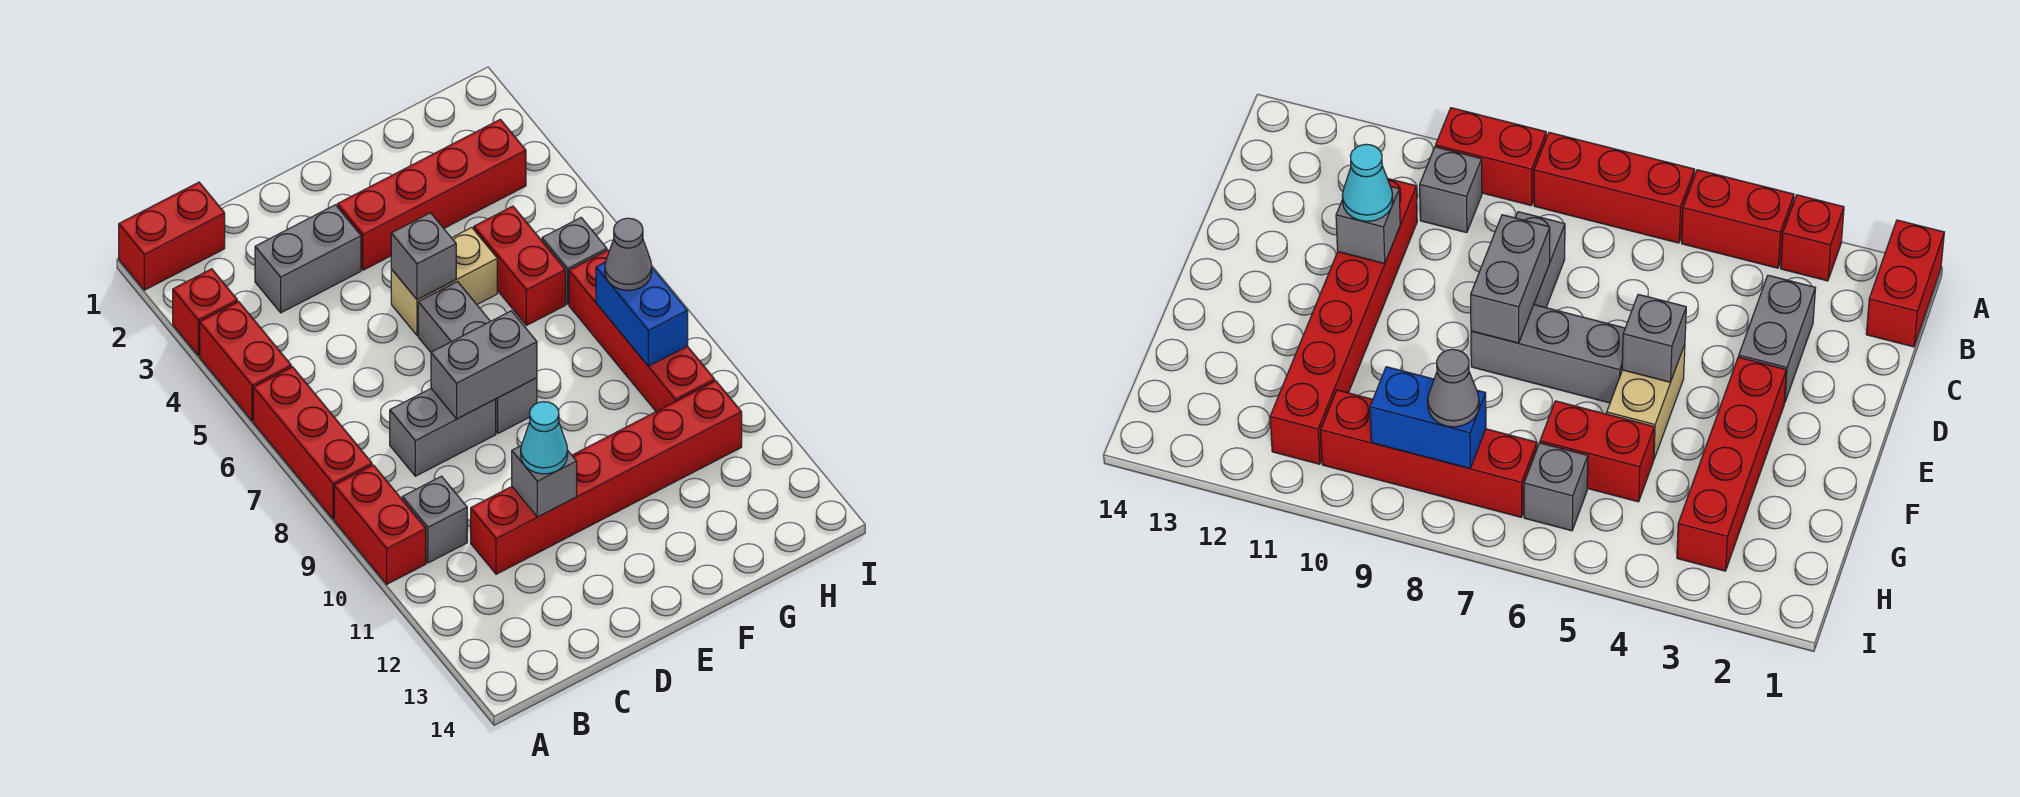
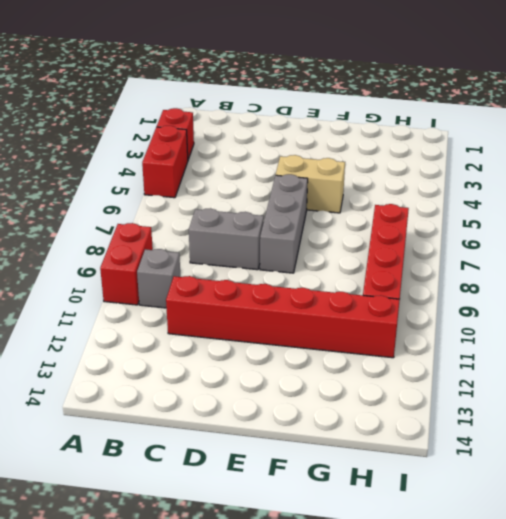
none -> red brick A1:B1 level 1
none -> red brick A6:A8 level 1
none -> grey brick C3:D3 level 1

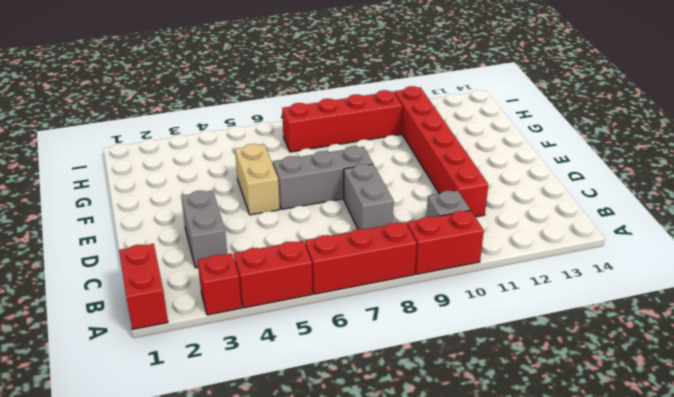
none -> red brick E3:H3 level 1
none -> red brick G5:G6 level 1
none -> grey brick H6 level 1

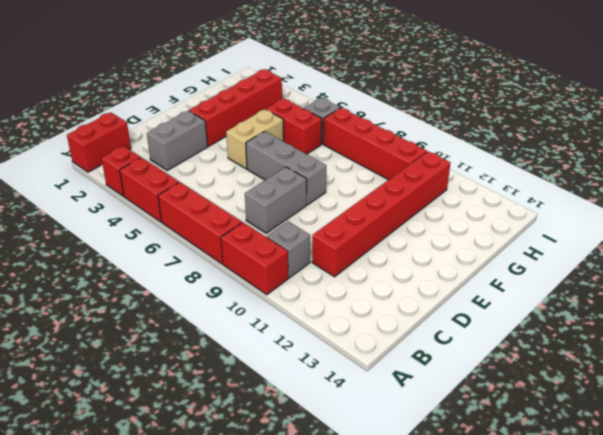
none -> grey brick D8:E8 level 2
none -> grey brick D11 level 2
none -> grey brick E5 level 2

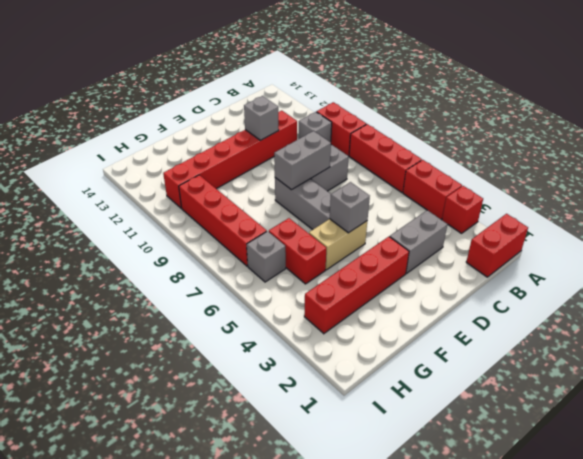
none -> blue brick H8:H9 level 2
none -> cyan cone D11 level 3
none -> grey cone H8 level 3

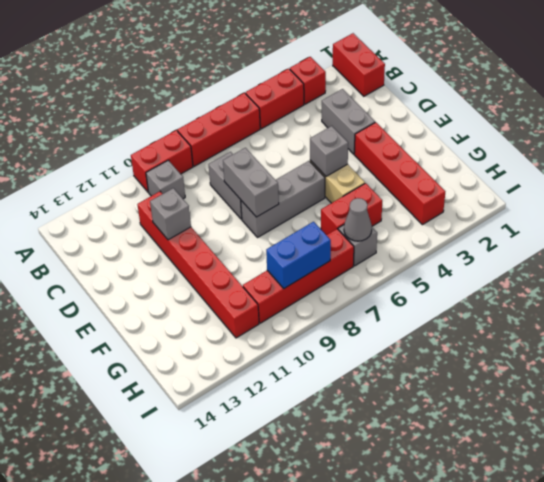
grey cone H6 level 2 -> grey cone H8 level 3
none -> cyan cone D11 level 3

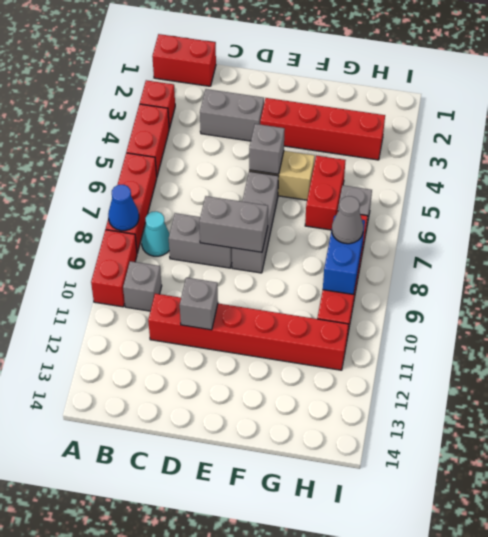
blue cone A8 level 2 -> none
cyan cone B8 level 1 -> cyan cone D11 level 3

